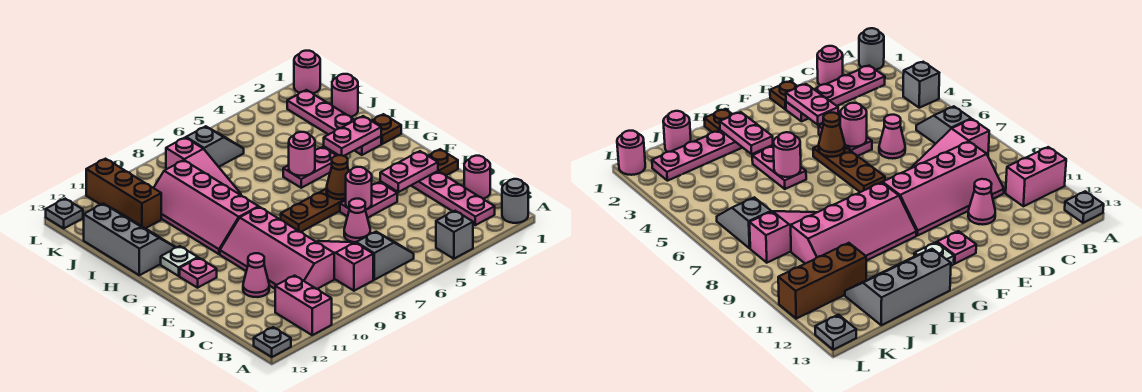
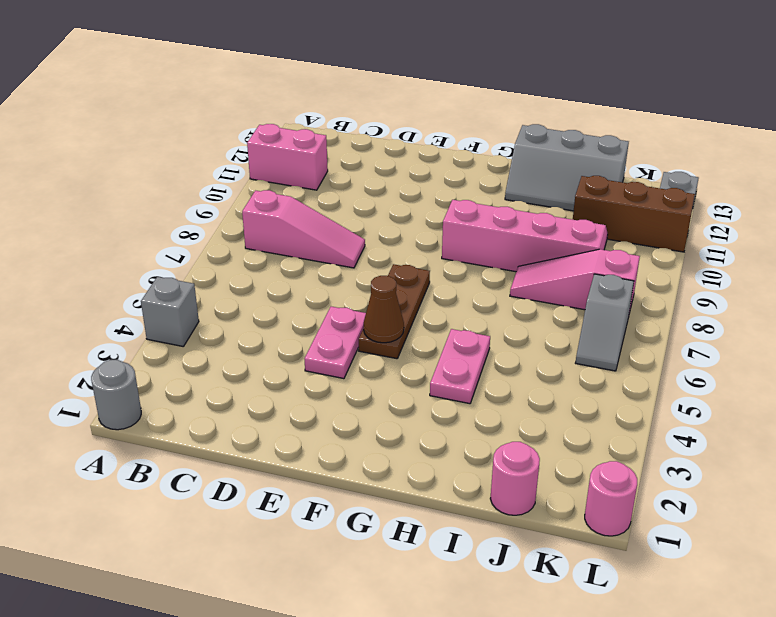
none -> grey plate A13 level 1
none -> pink plate B2:E2 level 1
none -> grey slope B6:B7 level 1 top 7
none -> pink round brick C1 level 1

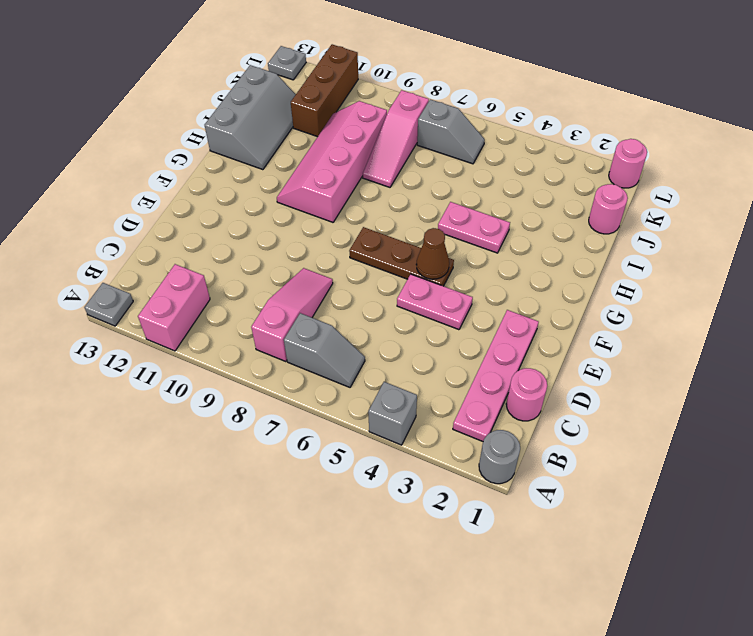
none -> pink slope C9:F10 level 1 top 9
none -> pink cone D6 level 1
none -> pink cone D11 level 1
none -> brown plate E1 level 1

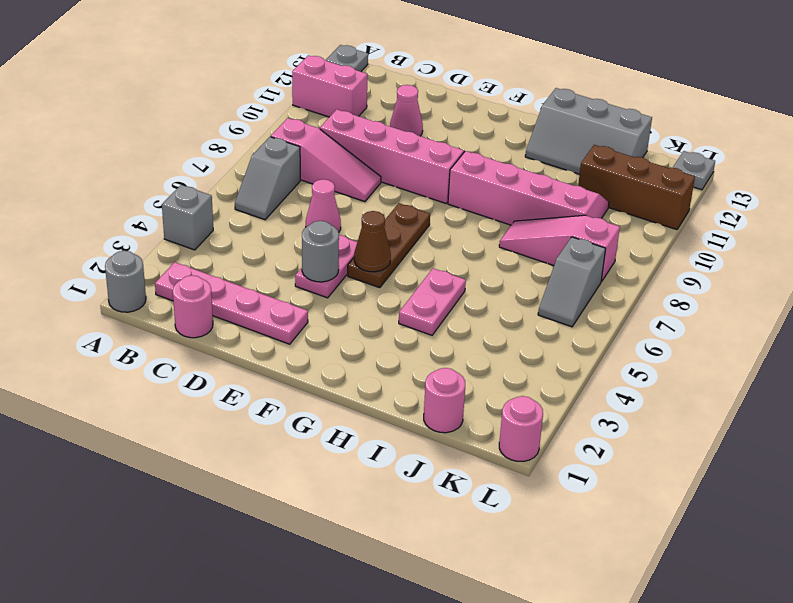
grey round brick E4 level 2 -> none
none -> brown plate E1 level 1
none -> pink plate F12 level 1
none -> white plate G12 level 1
none -> brown plate H1 level 1

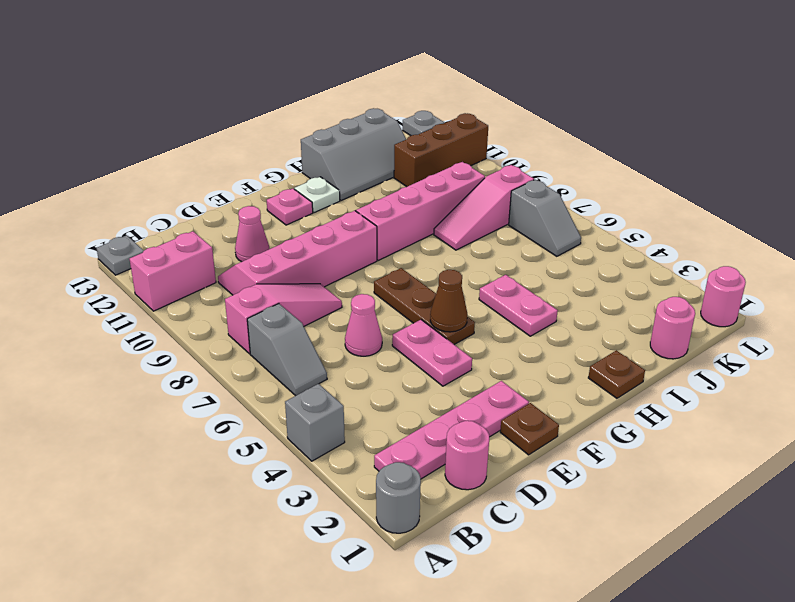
none -> pink plate H2:K2 level 1
none -> pink plate E2:E3 level 2
none -> pink round brick E5 level 2
none -> pink plate H2:H3 level 2

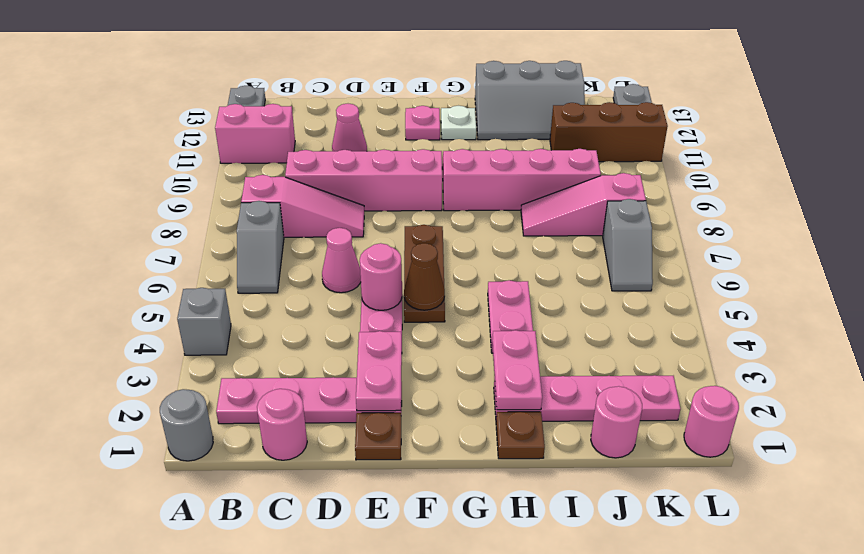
none -> pink round brick H5 level 2

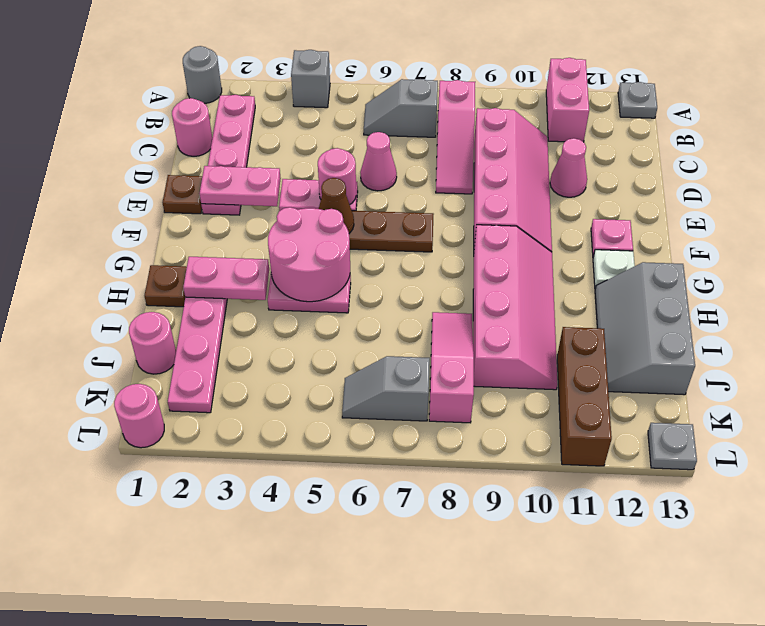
pink round brick G4:H5 level 2 -> pink round brick H5 level 2

